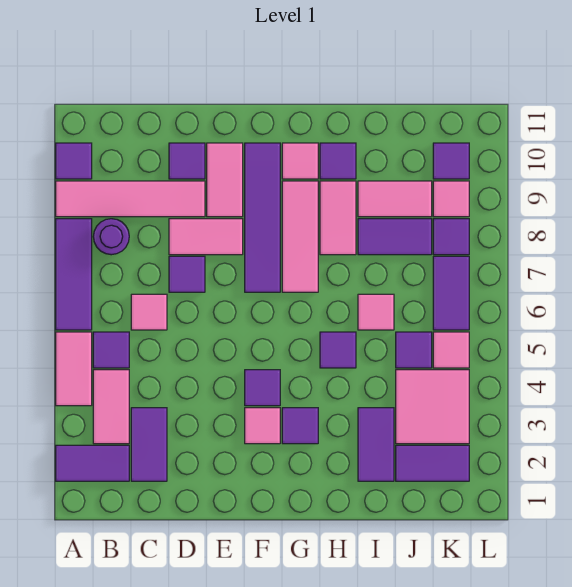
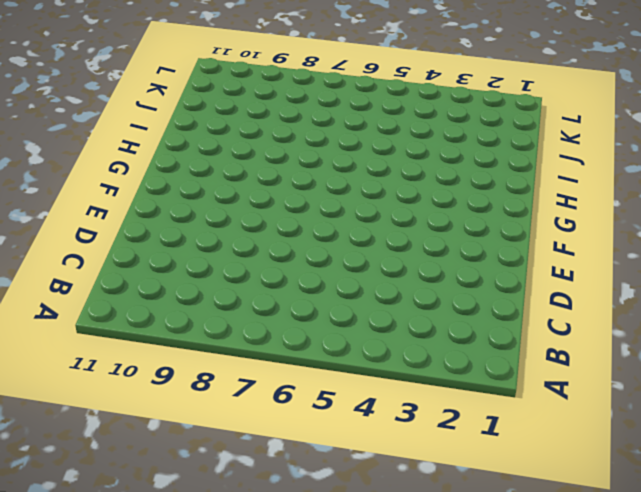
none -> purple tile A2:B2 level 1
none -> pink tile A4:A5 level 1
none -> purple tile A6:A8 level 1
none -> pink tile A9:D9 level 1

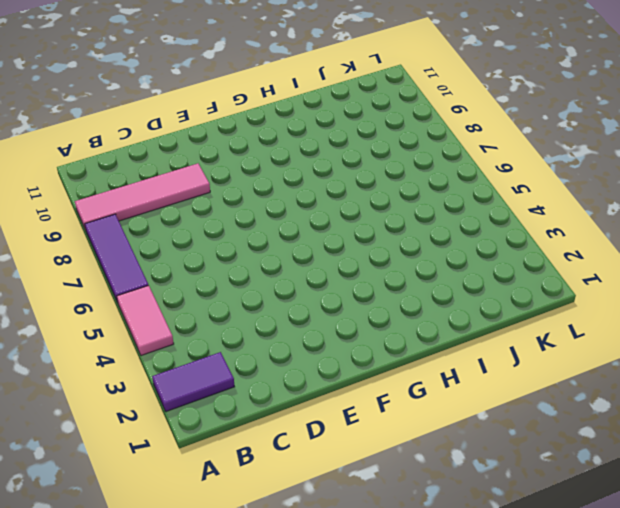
none -> purple tile A10 level 1
none -> pink tile B3:B4 level 1
none -> purple tile B5 level 1
none -> purple round brick B8 level 1

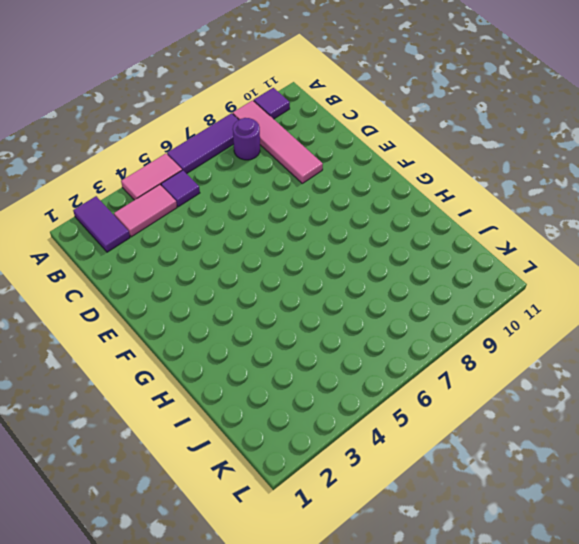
none -> purple tile C2:C3 level 1
none -> pink tile C6 level 1
none -> purple tile D7 level 1
none -> pink tile D8:E8 level 1

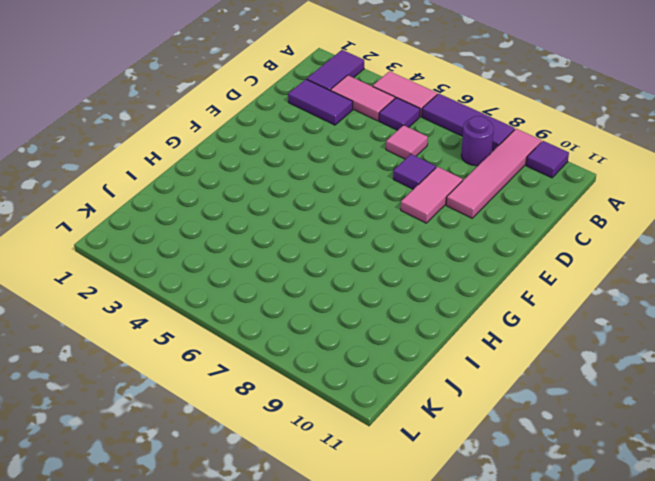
none -> purple tile D10 level 1
none -> pink tile E9:E10 level 1
none -> pink tile F3 level 1
none -> purple tile F4 level 1

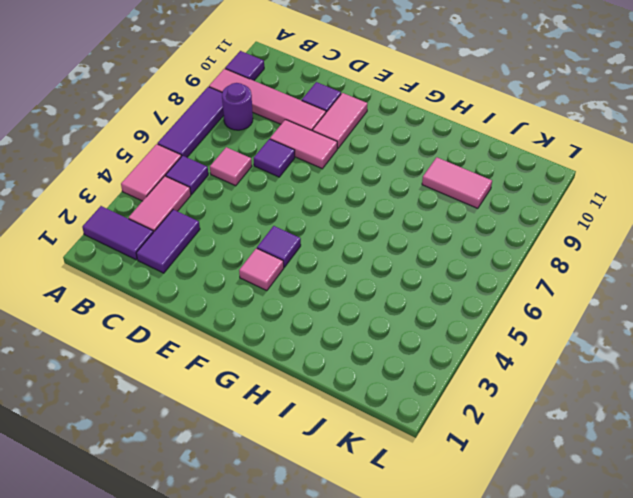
none -> purple tile F7:F10 level 1
none -> purple tile G3 level 1
none -> pink tile G7:G9 level 1
none -> pink tile G10 level 1

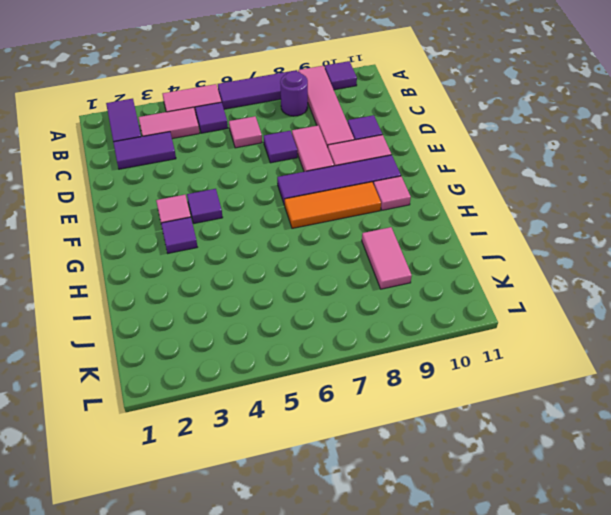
orange tile G7:G9 level 1 -> pink tile G7:G9 level 1
none -> purple tile H5 level 1
none -> pink tile H8:H9 level 1
none -> purple tile H10 level 1
none -> purple tile I2:I3 level 1

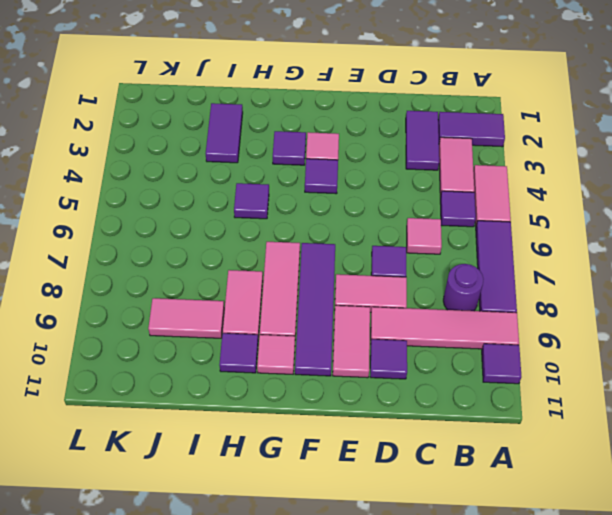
none -> pink tile I6 level 1
none -> purple tile I8:J8 level 1
none -> purple tile J2:K2 level 1
none -> pink tile J3:K4 level 1

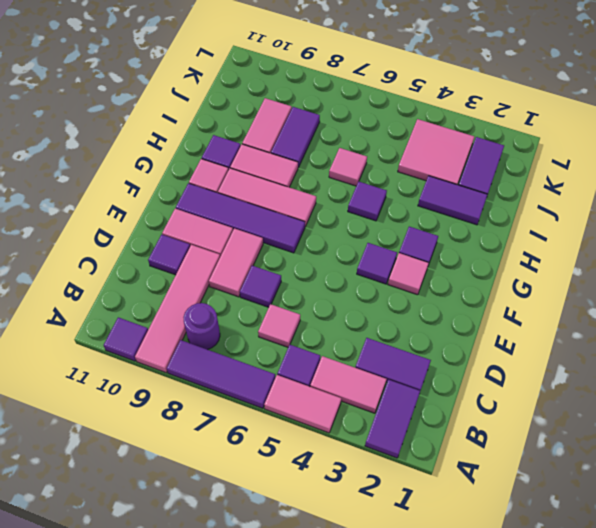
none -> purple tile J5 level 1
none -> pink tile K5 level 1
none -> purple tile K6:K7 level 1
none -> purple tile K8 level 1

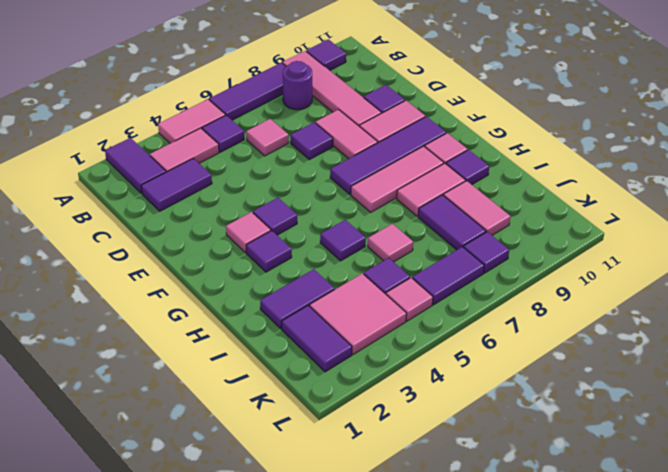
none -> pink tile K9 level 1
none -> purple tile K10 level 1

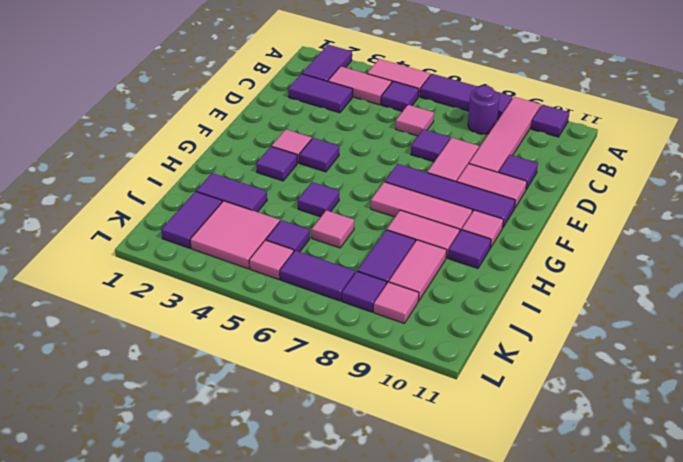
none -> purple tile K10 level 1

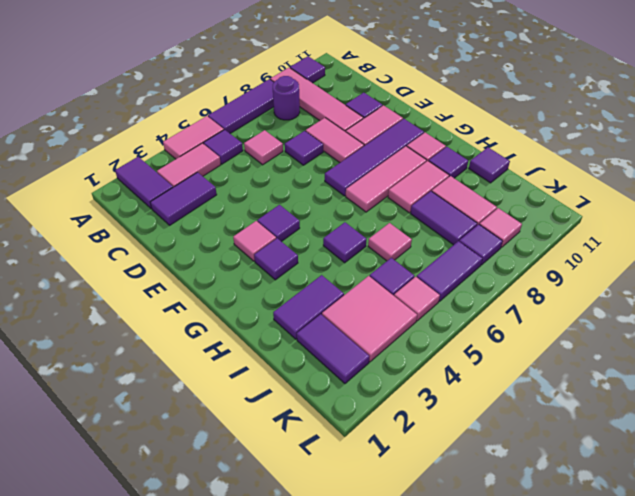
purple tile I11 level 1 -> purple tile K10 level 1

